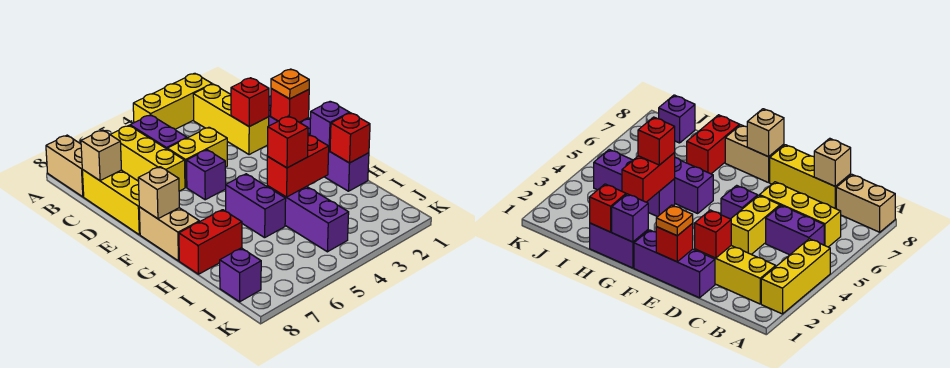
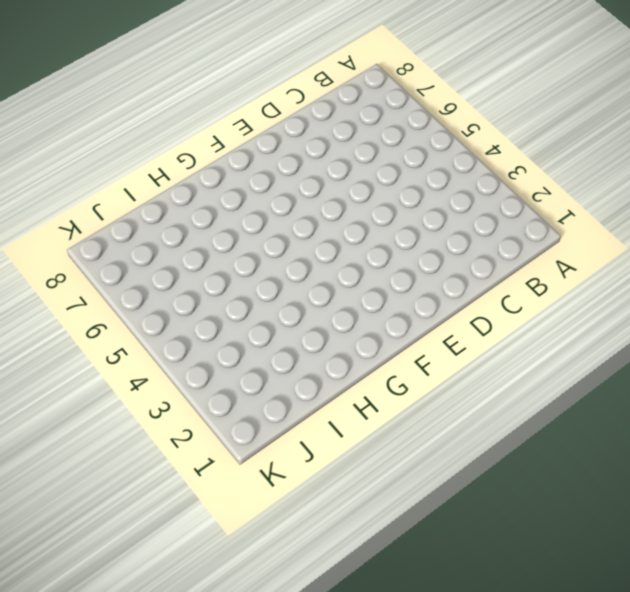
none -> yellow brick A2:A4 level 1
none -> tan brick A8:B8 level 1
none -> yellow brick B2:D2 level 1

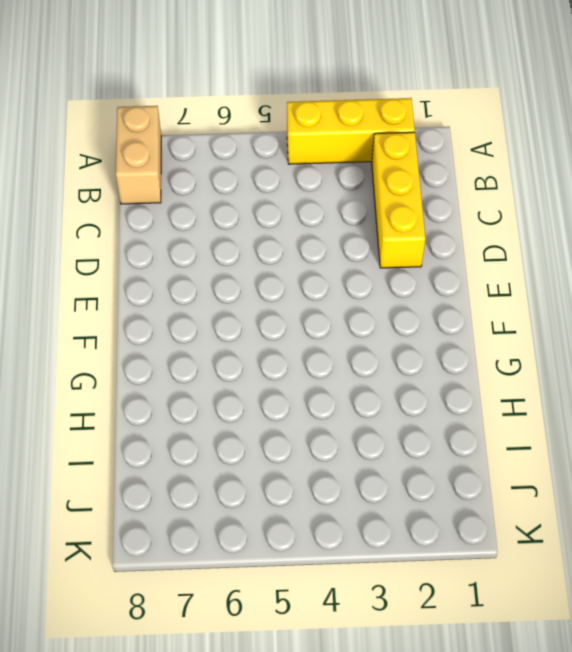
none -> purple brick B5:C5 level 1
none -> yellow brick B6:D6 level 1
none -> yellow brick C8:E8 level 1

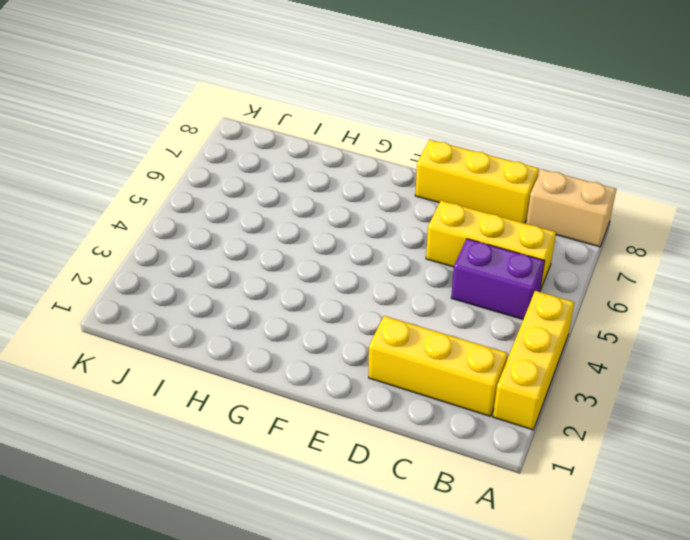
none -> purple brick D1:F1 level 1
none -> yellow brick D4:D5 level 1
none -> purple brick E5 level 1

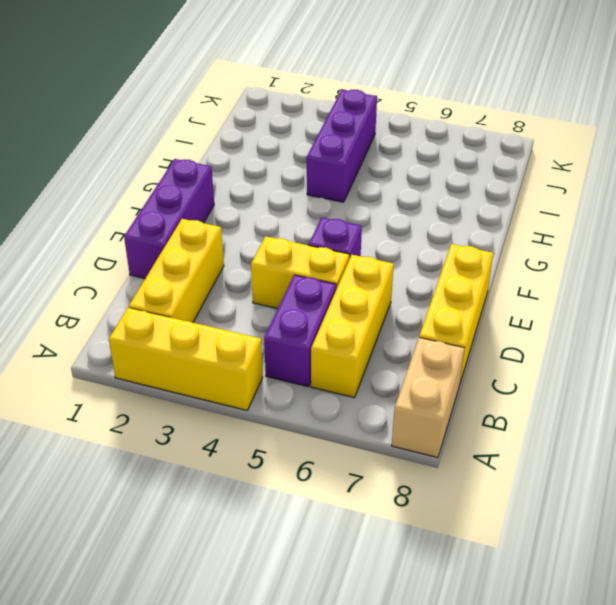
none -> tan brick F8:G8 level 1
none -> purple brick G1:H1 level 1
none -> purple brick G5:H5 level 1

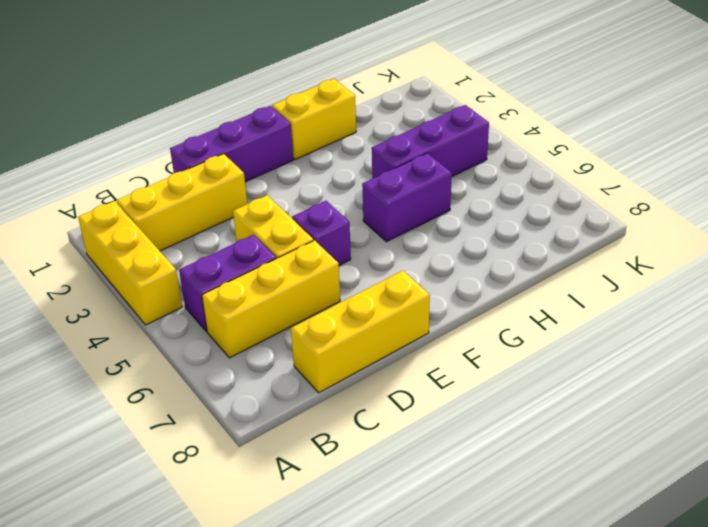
yellow brick G1:H1 level 1 -> purple brick G1:H1 level 1
none -> tan brick A8:B8 level 1
none -> tan brick F8:G8 level 1
none -> red brick H7:H8 level 1

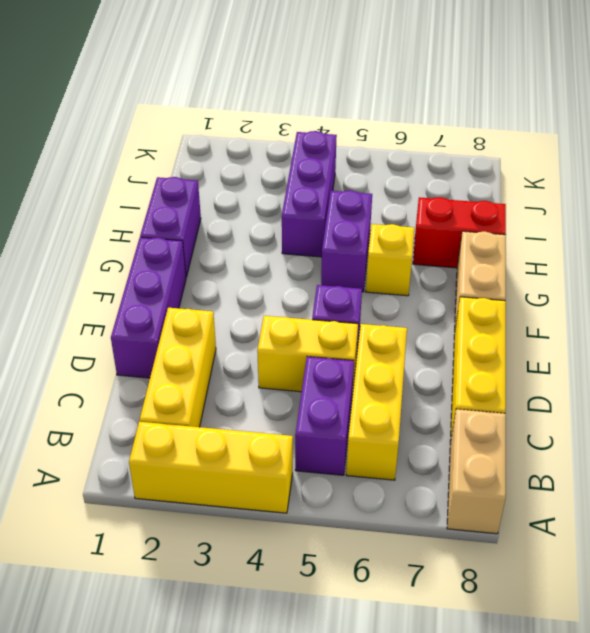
yellow brick G6 level 1 -> none
none -> purple brick J8 level 1
none -> tan brick C8 level 2
none -> red brick D2 level 2

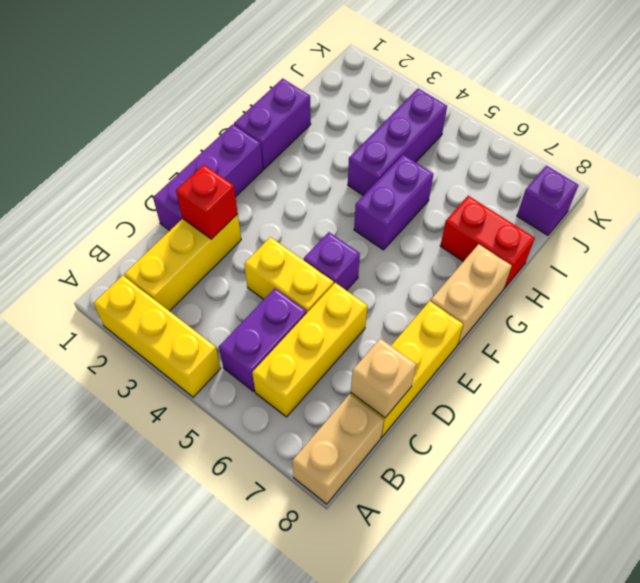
none -> red brick E1 level 2
none -> tan brick F8 level 2
none -> purple brick G1 level 2

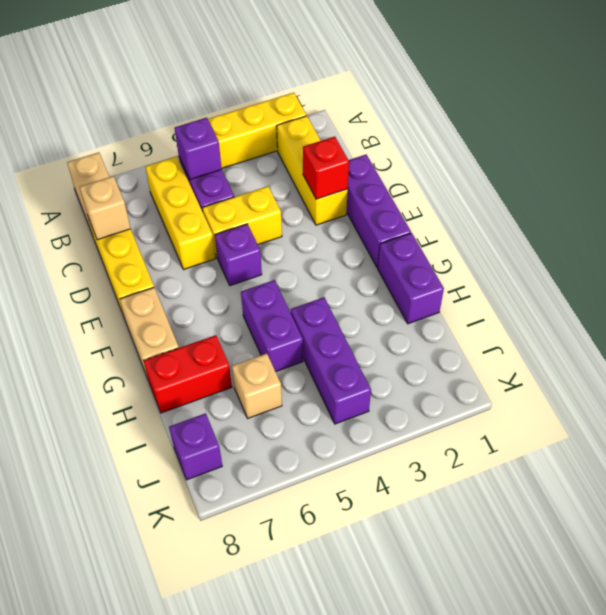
purple brick B5 level 2 -> purple brick G1 level 2
tan brick I6 level 1 -> tan brick F8 level 2
none -> red brick E1 level 2
none -> red brick H1 level 2
none -> red brick H3:H4 level 2

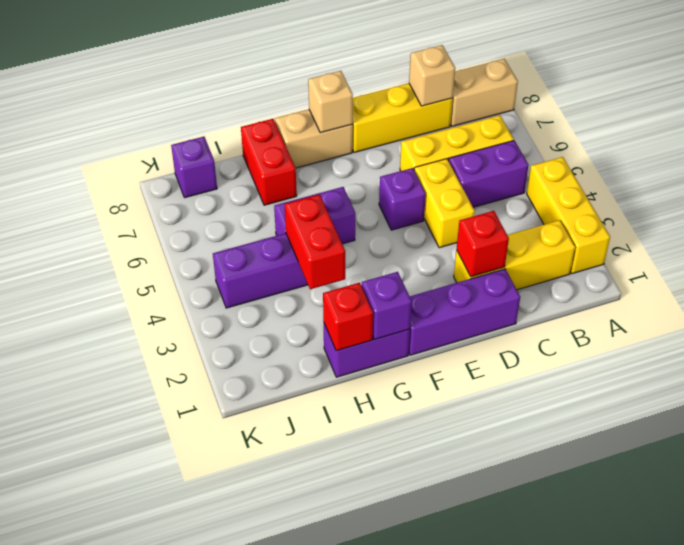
none -> red brick E1 level 2
none -> orange plate E1 level 3
none -> red brick H4 level 3

